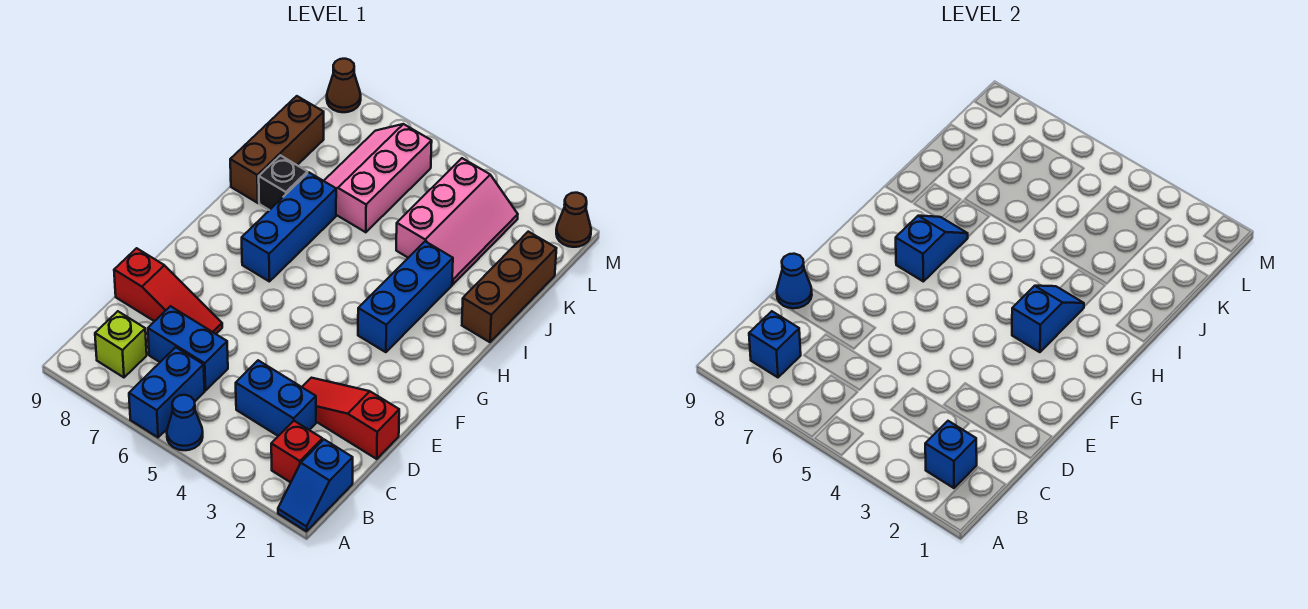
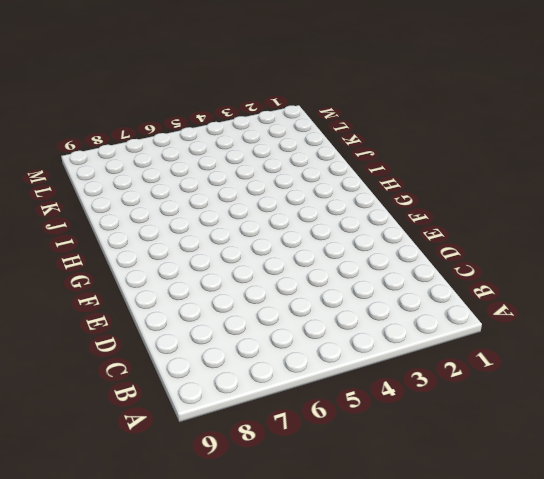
none -> blue slope A1:B1 level 1 top B
none -> blue cone A5 level 1
none -> blue brick A6:B6 level 1

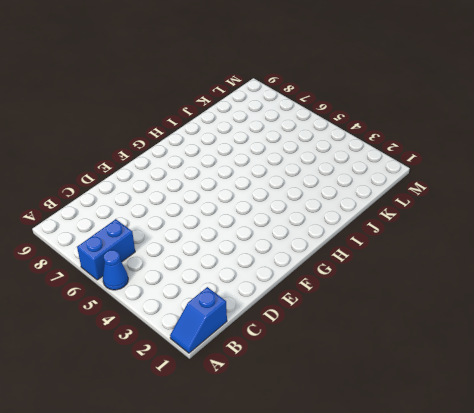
none -> red brick B2 level 1
none -> lime brick B8 level 1
none -> blue brick C3:C4 level 1

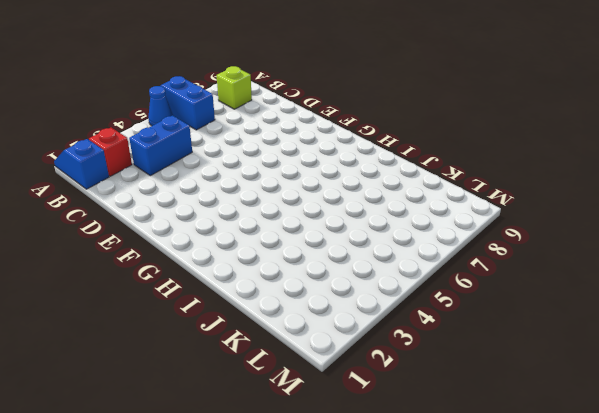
none -> blue brick C6:C7 level 1
none -> red slope D1:D3 level 1 top 1
none -> red slope D7:D9 level 1 top 9

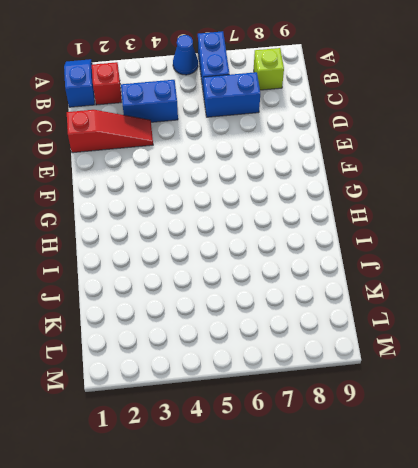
none -> red slope D7:D9 level 1 top 9
none -> blue brick G3:I3 level 1
none -> blue brick G7:I7 level 1

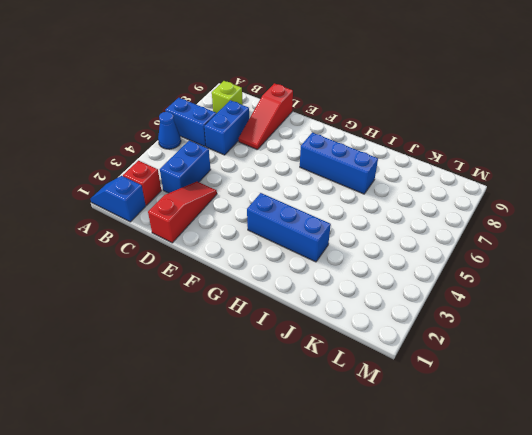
none -> brown brick I1:K1 level 1
none -> black brick I8 level 1
none -> brown brick I9:K9 level 1

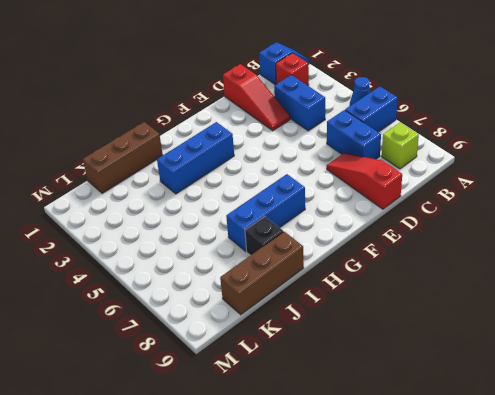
none -> pink slope J3:L4 level 1 top 4
none -> pink slope J6:L7 level 1 top 6
none -> brown cone M1 level 1

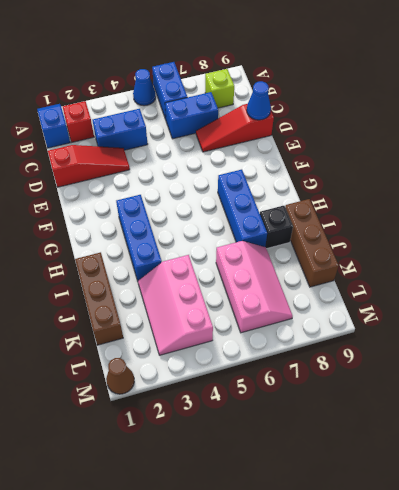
none -> brown cone M9 level 1
none -> blue brick B2 level 2
none -> blue brick B8 level 2

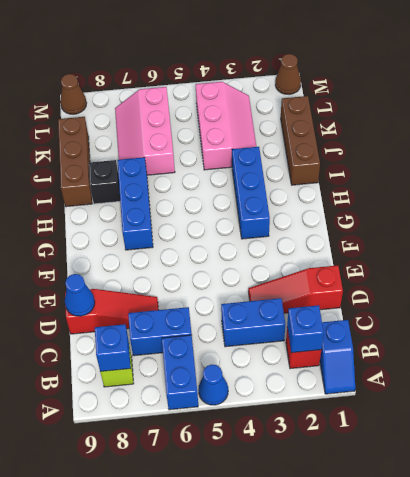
none -> blue slope G3:H3 level 2 top G
none -> blue slope G7:H7 level 2 top G

